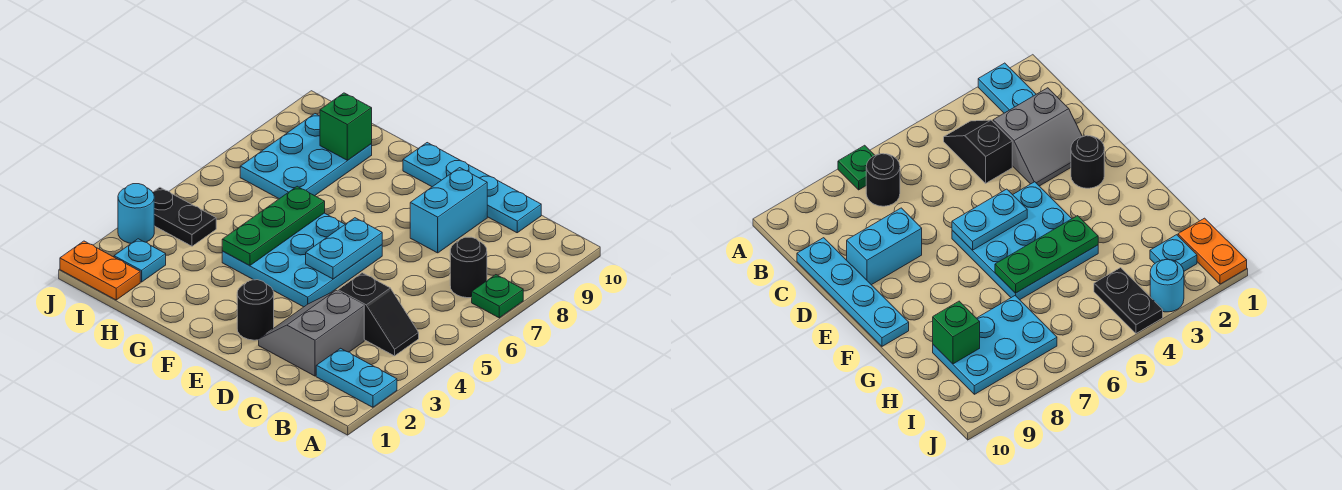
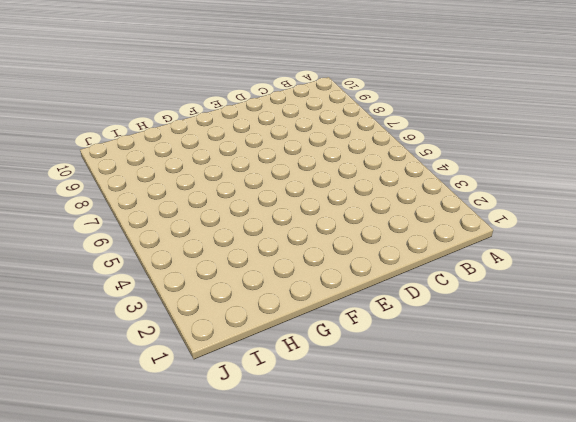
none -> cyan plate A2:B2 level 1
none -> green plate A7 level 1
none -> black slope B4:C4 level 1 top C

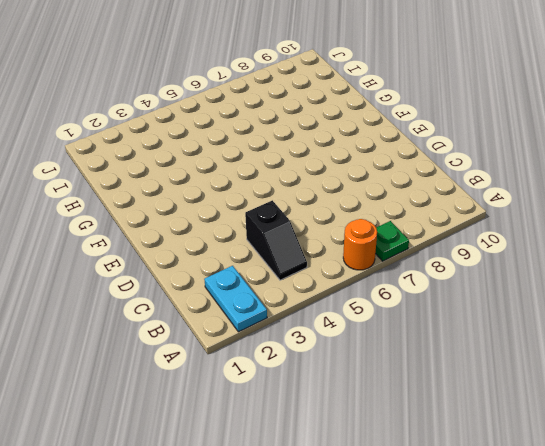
orange round brick A6 level 1 -> none
none -> black round brick B7 level 1
none -> grey slope C2:D3 level 1 top C
none -> cyan plate C10:F10 level 1

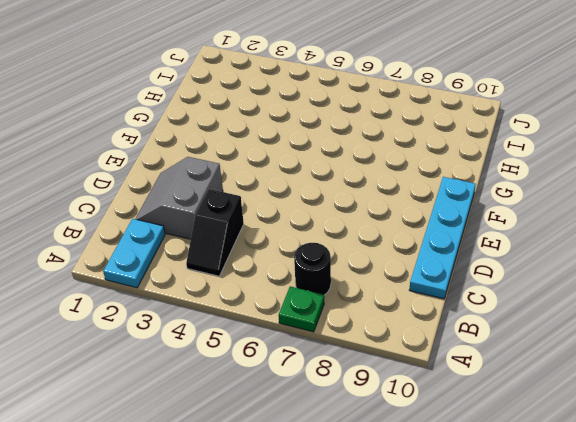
grey slope C2:D3 level 1 top 3 -> grey slope C2:D3 level 1 top C
none -> cyan brick D8:D9 level 1
none -> black round brick E2 level 1
none -> cyan plate E4:G6 level 1

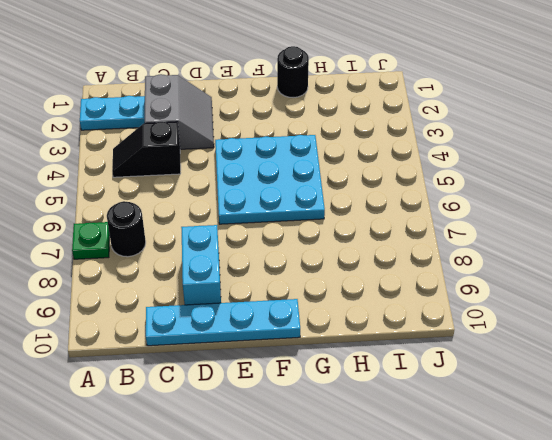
black round brick G1 level 1 -> black round brick E2 level 1
none -> cyan plate H7:I9 level 1
none -> orange plate I1:J1 level 1
none -> cyan plate I2 level 1

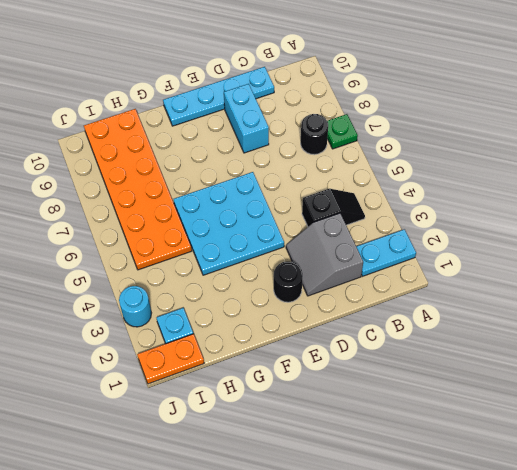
orange plate H5:I10 level 1 -> cyan plate H7:I9 level 1
none -> black plate I4:J4 level 1
none -> cyan plate E5:E6 level 2
none -> green plate G4:G6 level 2

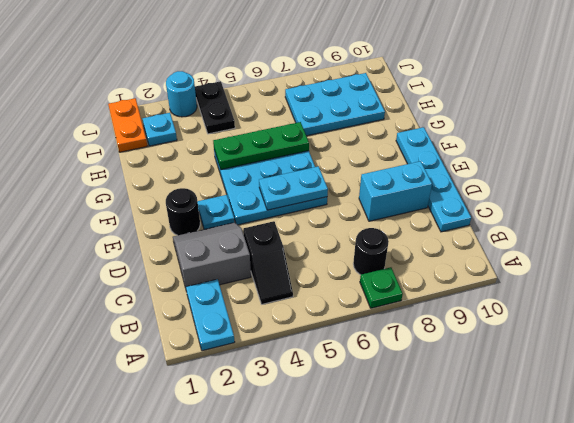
cyan plate E3 level 1 -> none
none -> green brick H9 level 2

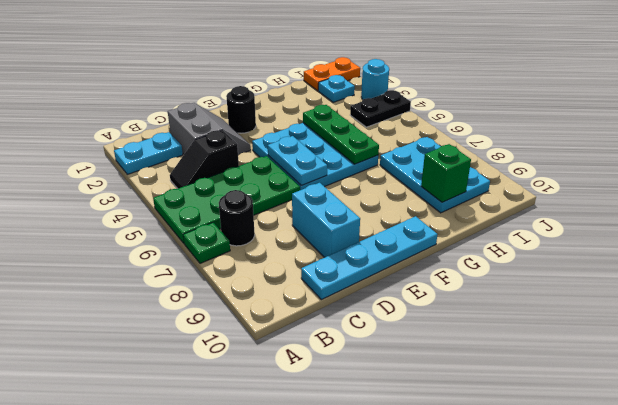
green plate A5:D6 level 1 -> none

